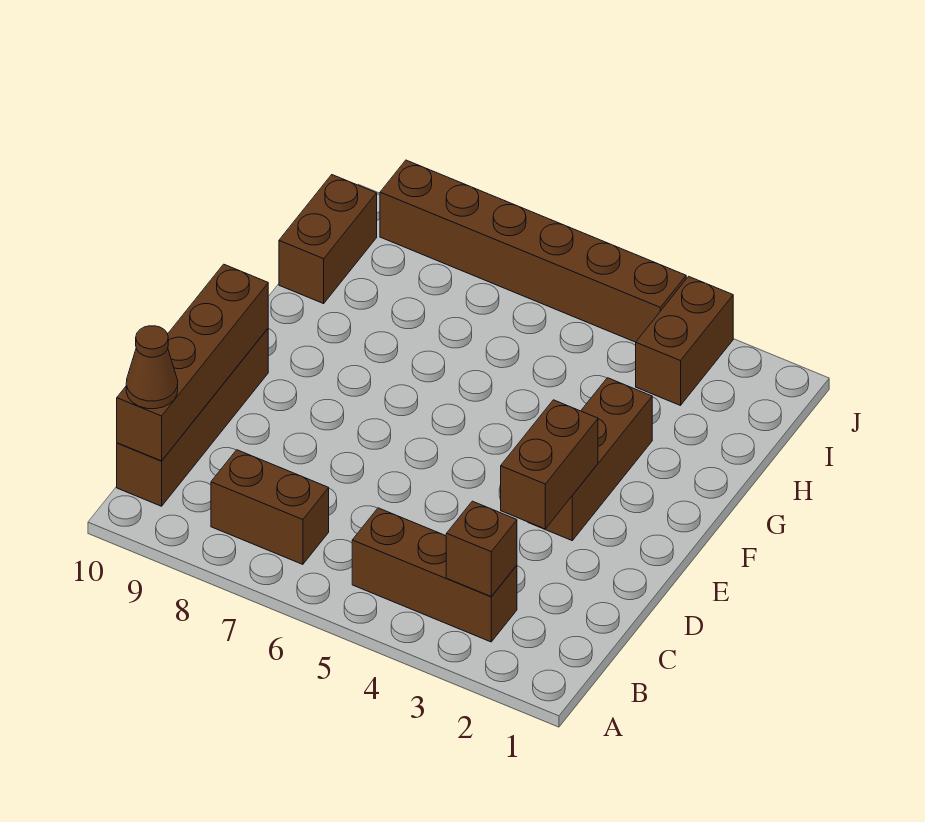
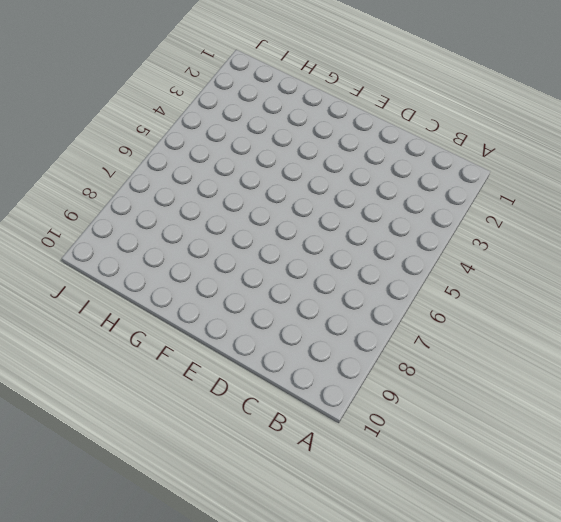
none -> brown brick B3:B5 level 1
none -> brown brick B7:B8 level 1

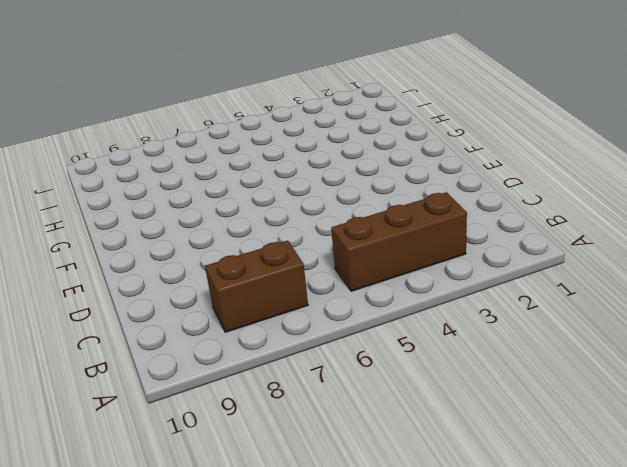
none -> brown brick B10:E10 level 1
none -> brown brick E3:G3 level 1

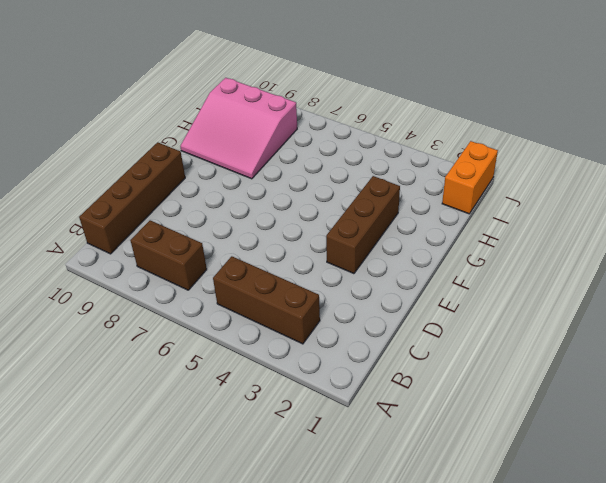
pink slope G8:I10 level 1 top I -> brown brick H10:I10 level 1
orange brick I1:J1 level 1 -> none
none -> brown brick I3:J3 level 1
none -> brown brick J4:J9 level 1

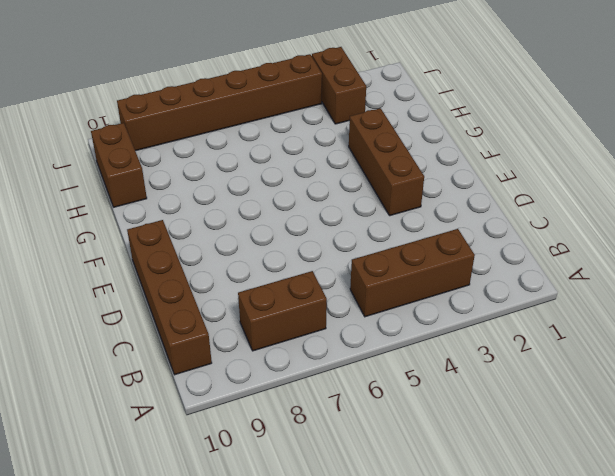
none -> brown brick B3 level 2
none -> brown brick B10:E10 level 2

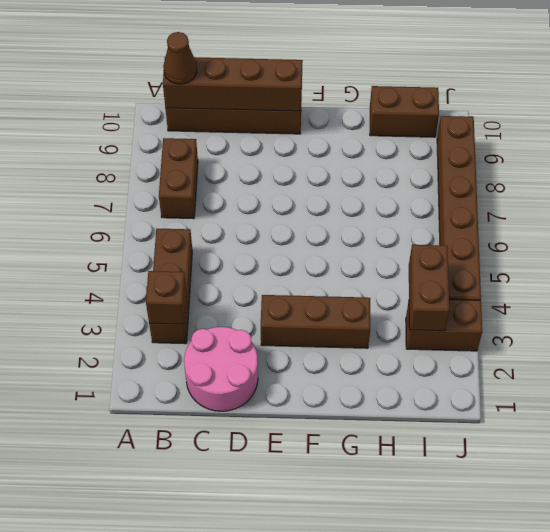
pink round brick C1:D2 level 1 -> none
brown brick I3:I4 level 2 -> brown brick D3:E3 level 2

